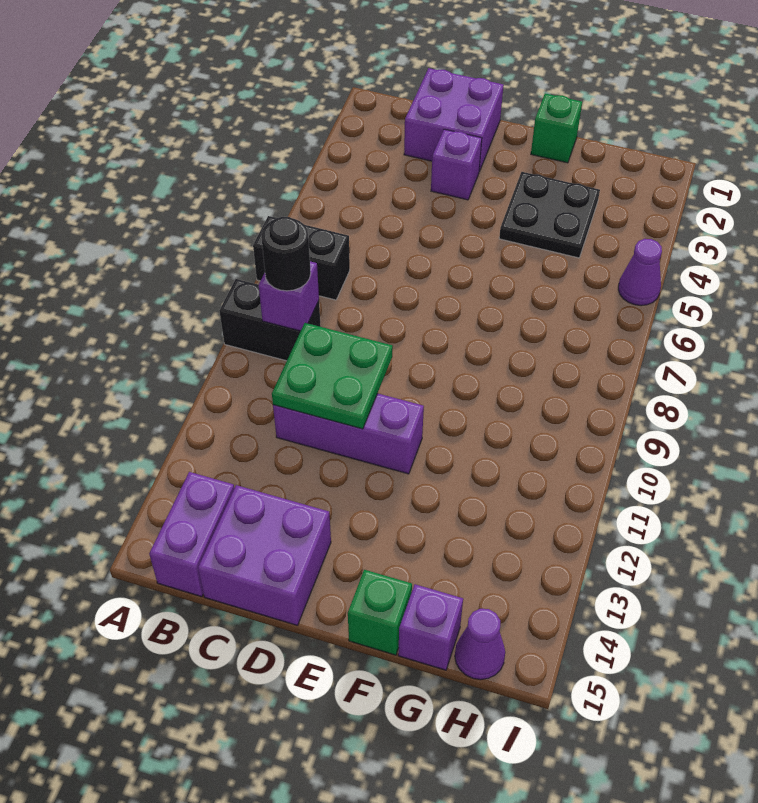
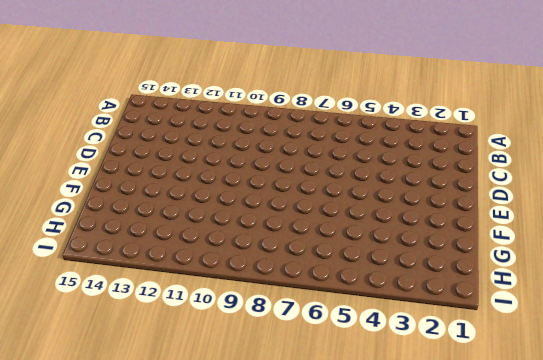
none -> black brick A7:B7 level 1
none -> black brick A9:B9 level 1
none -> purple brick B14:B15 level 1

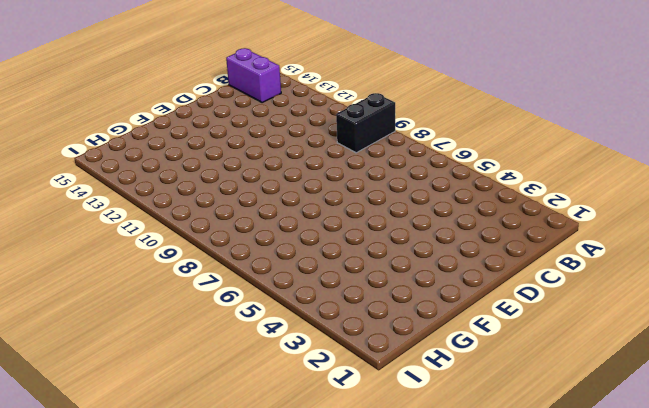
none -> black brick A7:B7 level 1
none -> purple brick C1:D2 level 1
none -> purple brick C11:E11 level 1

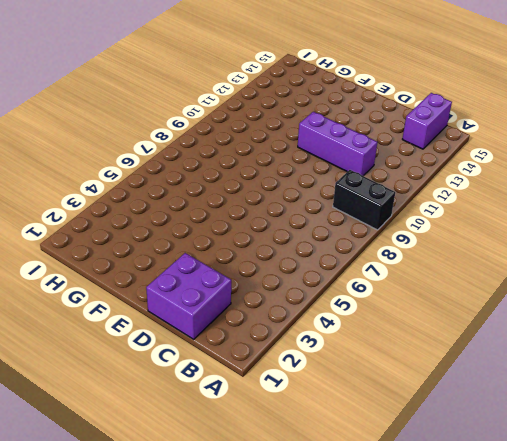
none -> black brick A7:B7 level 1
none -> purple brick C14:D15 level 1
none -> purple brick D3 level 1

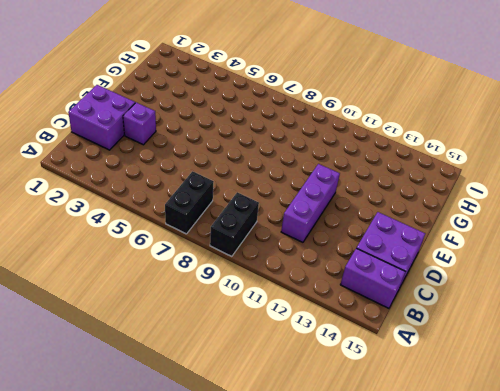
none -> green brick F1 level 1
none -> black plate F3:G4 level 1
none -> green brick F15 level 1

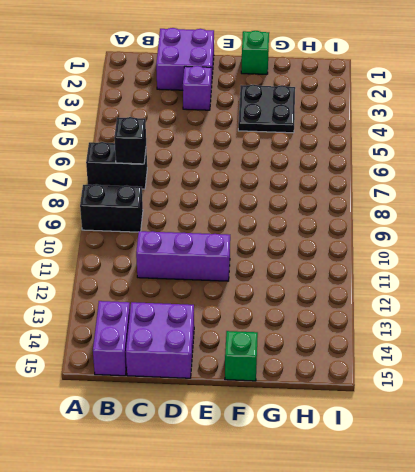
black brick B7 level 2 -> none
none -> purple brick G15 level 1
none -> purple cone H15 level 1
none -> purple cone I5 level 1

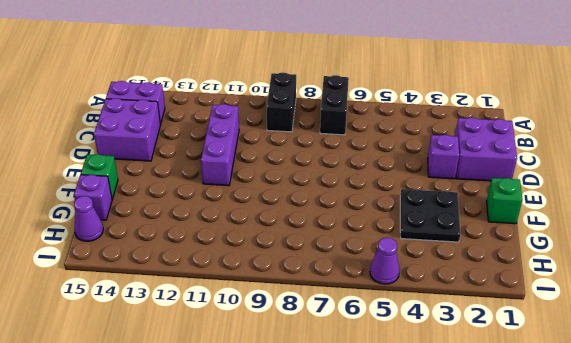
none -> purple brick B9 level 2
none -> green plate C10:D11 level 2
none -> black round brick B9 level 3

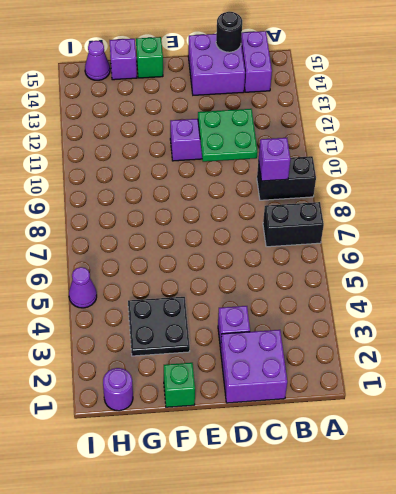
black round brick C15 level 2 -> black round brick B9 level 3
purple round brick H1 level 1 -> none

